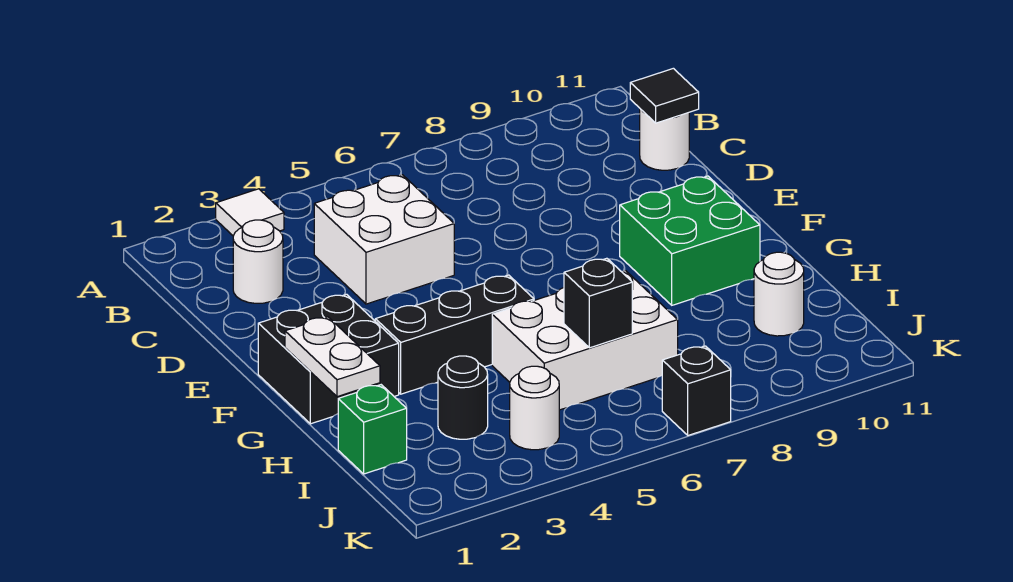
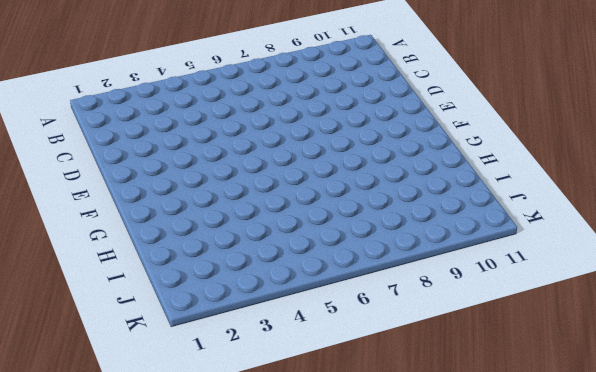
none -> white tile A3 level 1
none -> white round brick C2 level 1
none -> white brick C4:D5 level 1

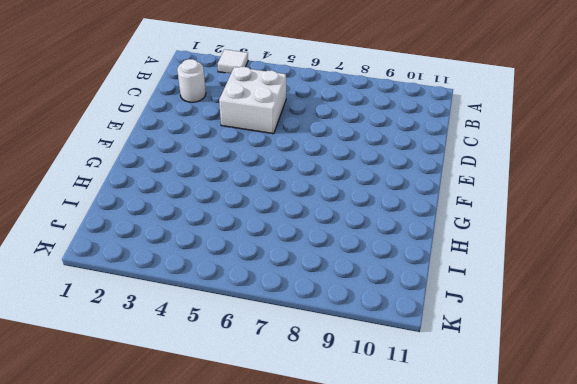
none -> white round brick C11 level 1
none -> black brick F1:G2 level 1
none -> green brick F9:G10 level 1

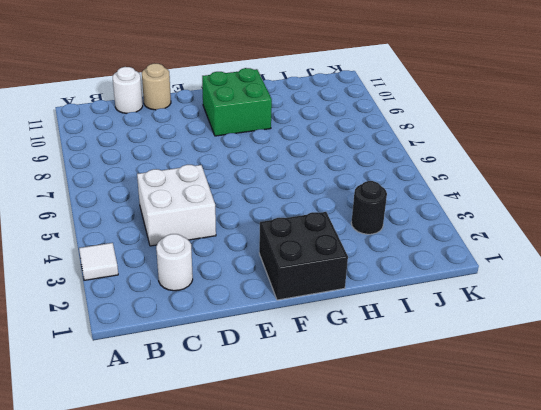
tan round brick D11 level 1 -> none
none -> black brick G3:G5 level 1
none -> white brick H5:I7 level 1
none -> green brick I1 level 1

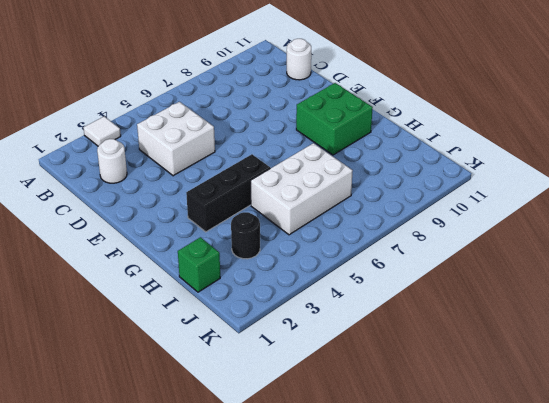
none -> black brick F1:G2 level 1
none -> white round brick I10 level 1
none -> white round brick J4 level 1

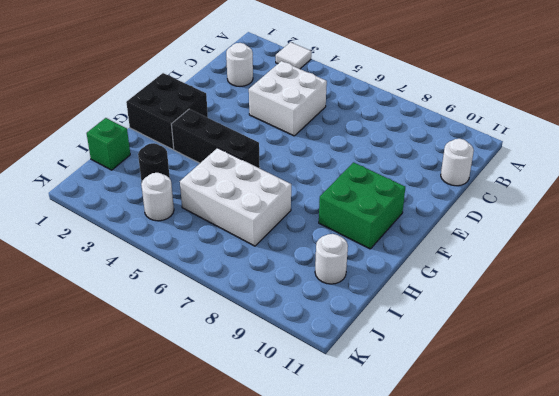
none -> black brick K7 level 1
none -> black tile C11 level 2
none -> white plate G1:H1 level 2

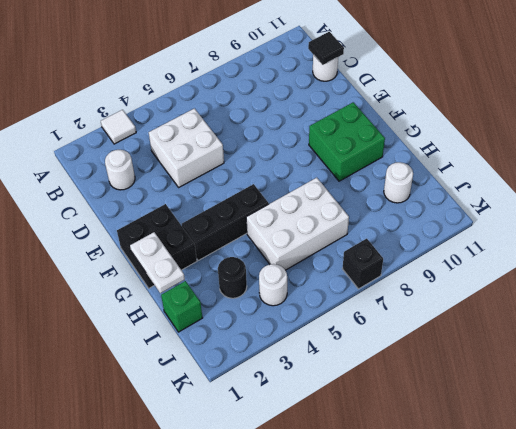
none -> black brick I6 level 2

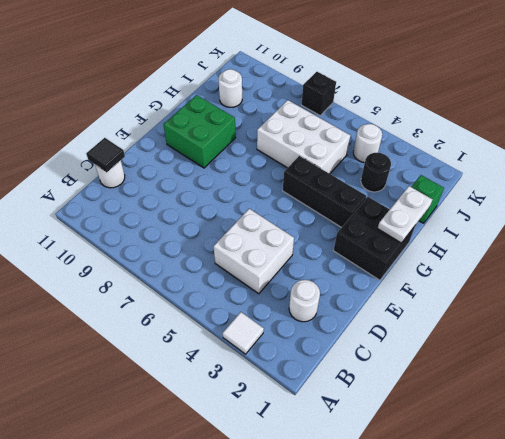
none -> black brick I6 level 2

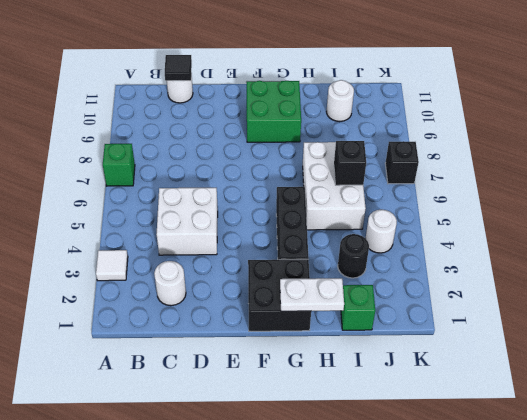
green brick A7 level 1 -> none

